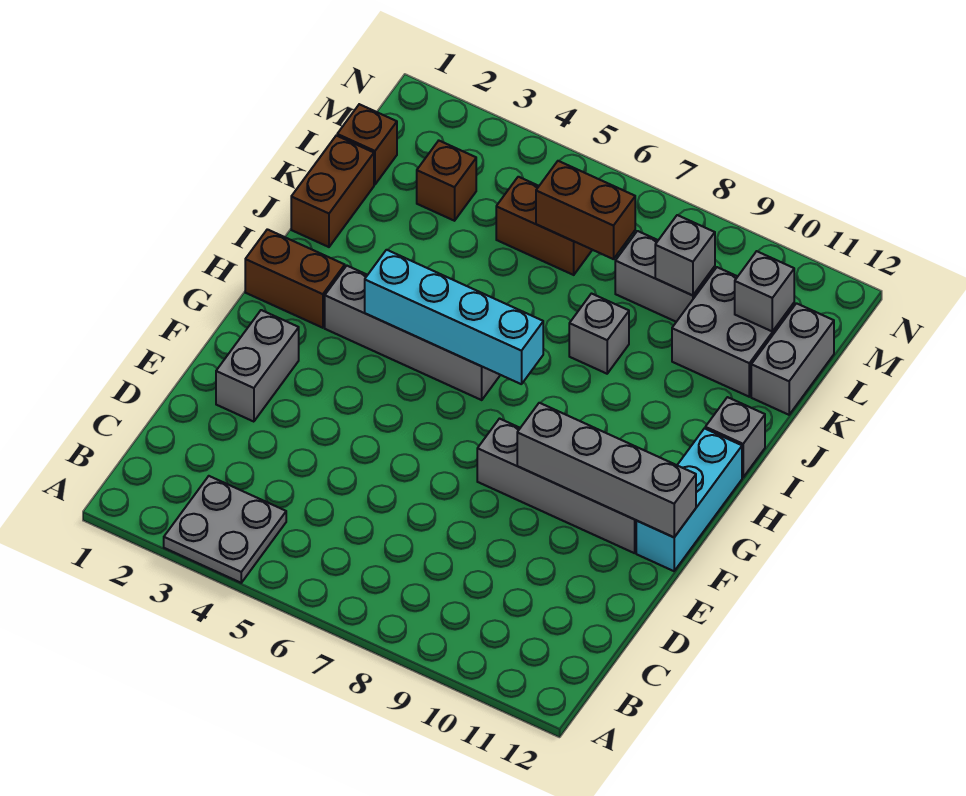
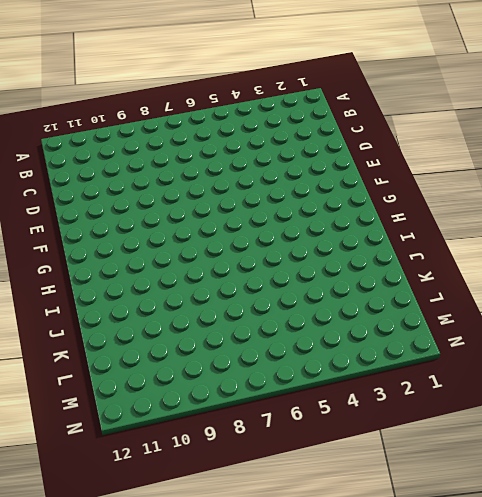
none -> grey plate A3:B4 level 1
none -> grey brick E2:F2 level 1
none -> grey brick F8:F11 level 1

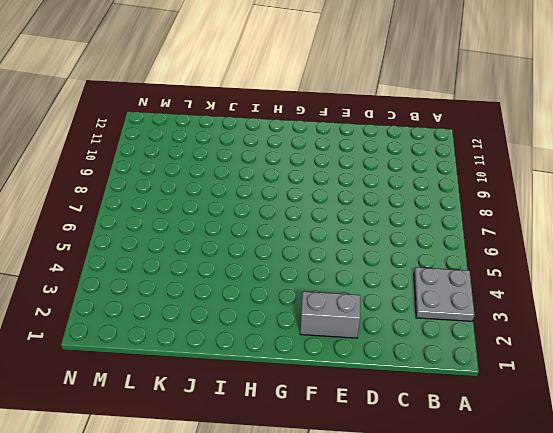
none -> grey brick F8:F11 level 1
none -> cyan brick F12:H12 level 1
none -> brown brick H1:H2 level 1

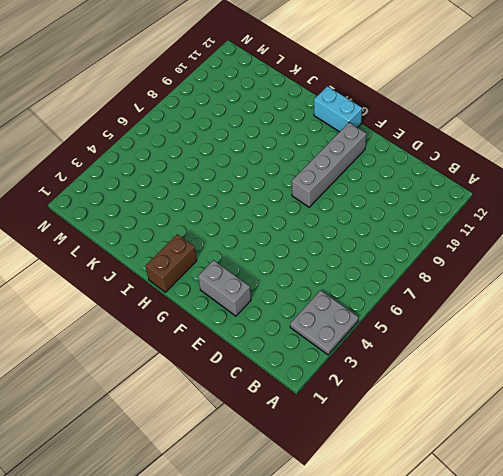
cyan brick G12:H12 level 1 -> cyan brick F12:H12 level 1
none -> grey brick H3:H6 level 1
none -> grey brick I12 level 1
none -> brown brick J1:K1 level 1

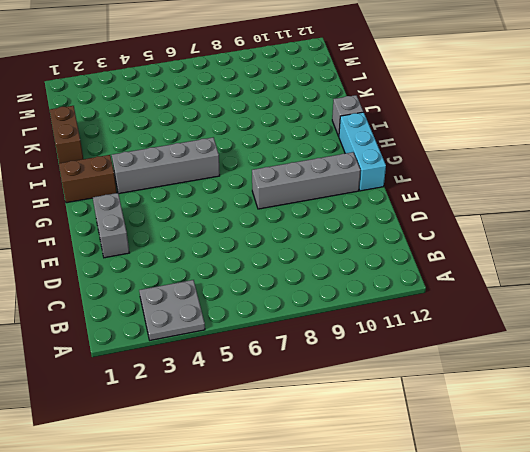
none -> grey brick J8 level 1
none -> grey brick K10:L11 level 1
none -> grey brick K12:L12 level 1

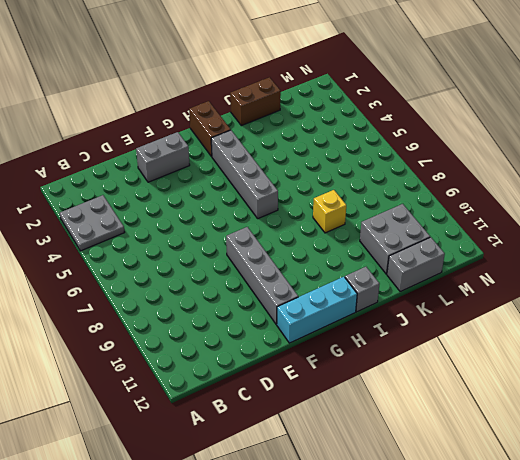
yellow brick J8 level 1 -> grey brick J8 level 1
none -> brown brick L1 level 1
none -> brown brick L3 level 1
none -> brown brick L5:L6 level 1

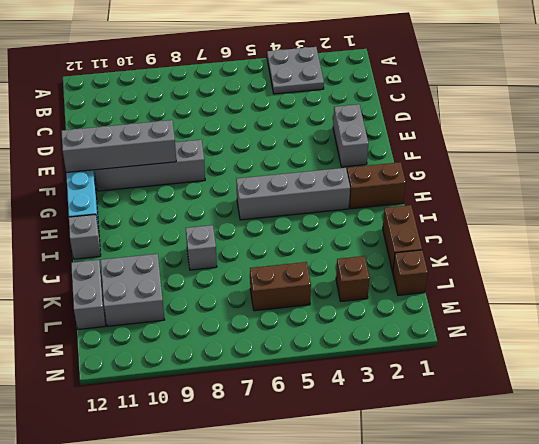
none -> grey brick L8:L9 level 1
none -> cyan brick H4:H7 level 2
none -> brown brick L6:L7 level 2

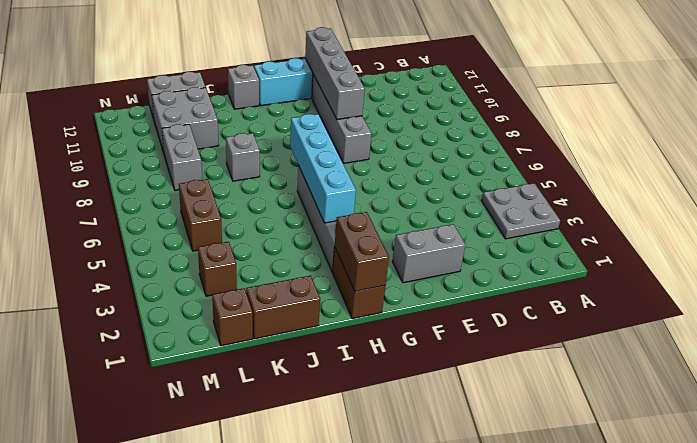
brown brick H1:H2 level 2 -> brown brick L6:L7 level 2
none -> grey brick L9 level 2
none -> grey brick L11 level 2

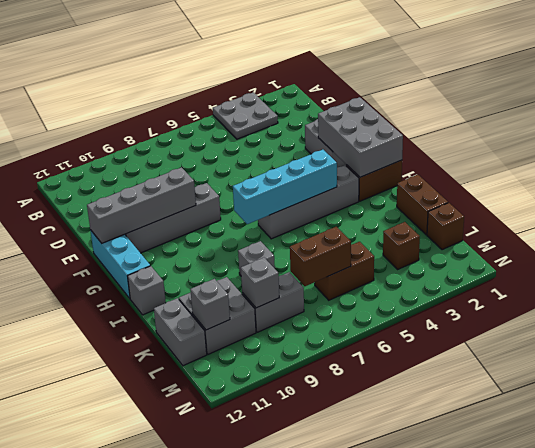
grey brick F1:H2 level 2 -> none

